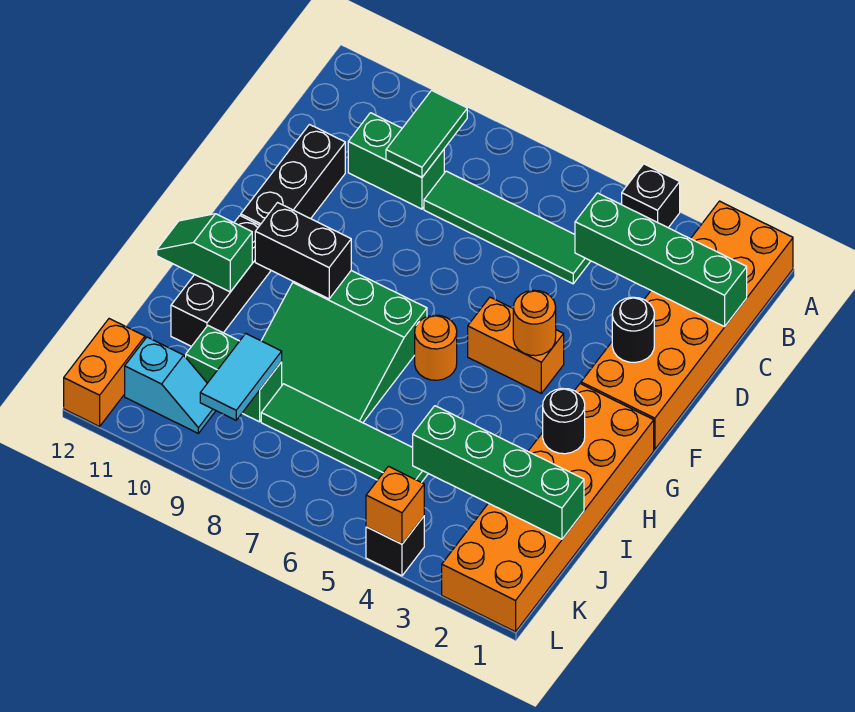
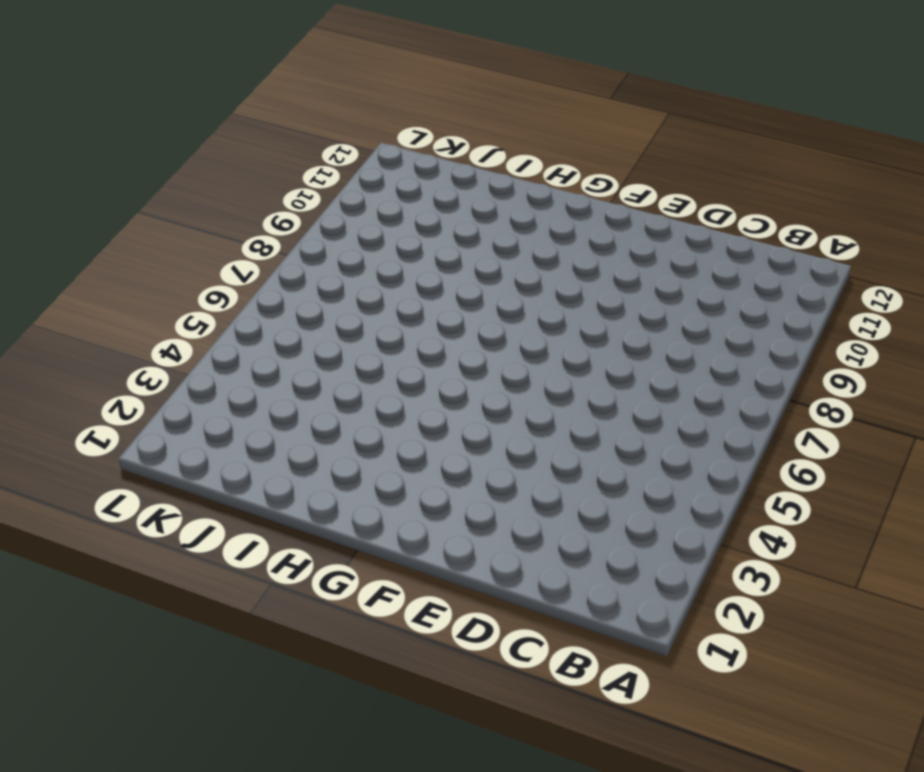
none -> orange brick A1:F2 level 1
none -> black brick A4 level 1
none -> green tile C5:C8 level 1

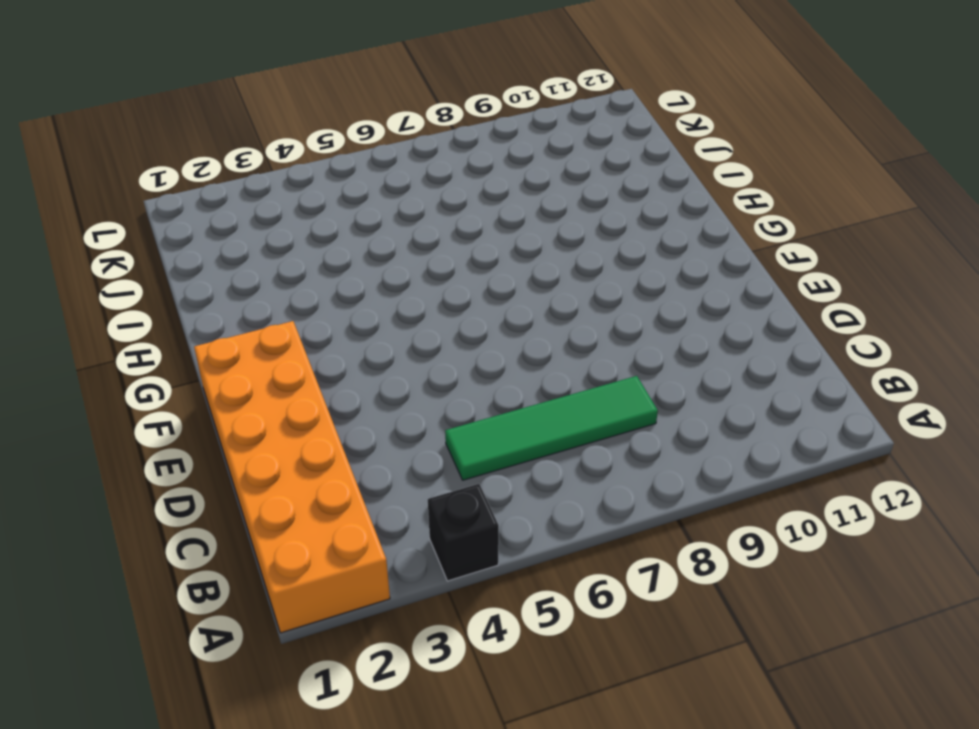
none -> green brick C9:C10 level 1
none -> black brick D11:F11 level 1
none -> orange brick F4:F5 level 1

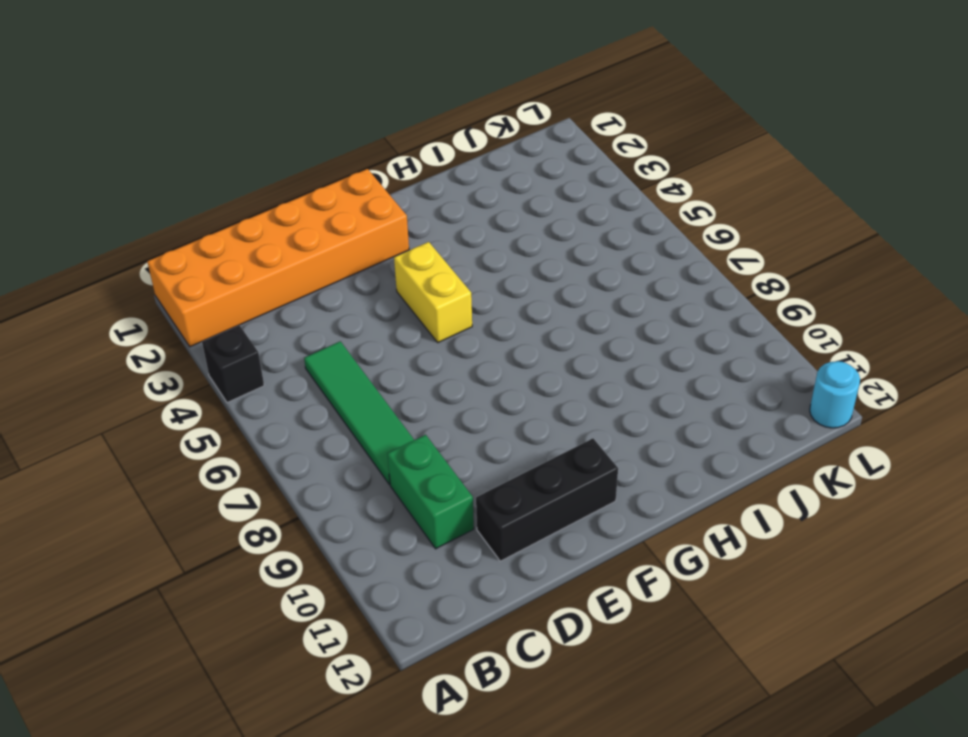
yellow brick F4:F5 level 1 -> orange brick F4:F5 level 1
cyan round brick L12 level 1 -> orange brick K12:L12 level 1
none -> orange brick G1:L2 level 1
none -> orange round brick G6 level 1
none -> green slope G7:I9 level 1 top G

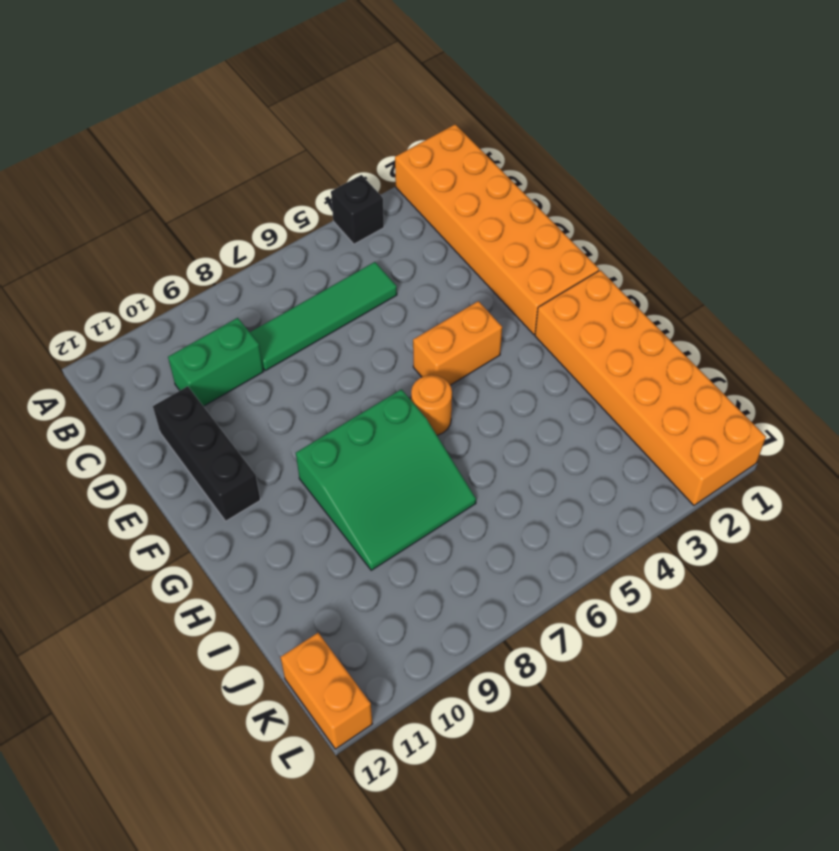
none -> black brick G11:I11 level 1
none -> green tile J5:J8 level 1
none -> green brick J9:J10 level 1

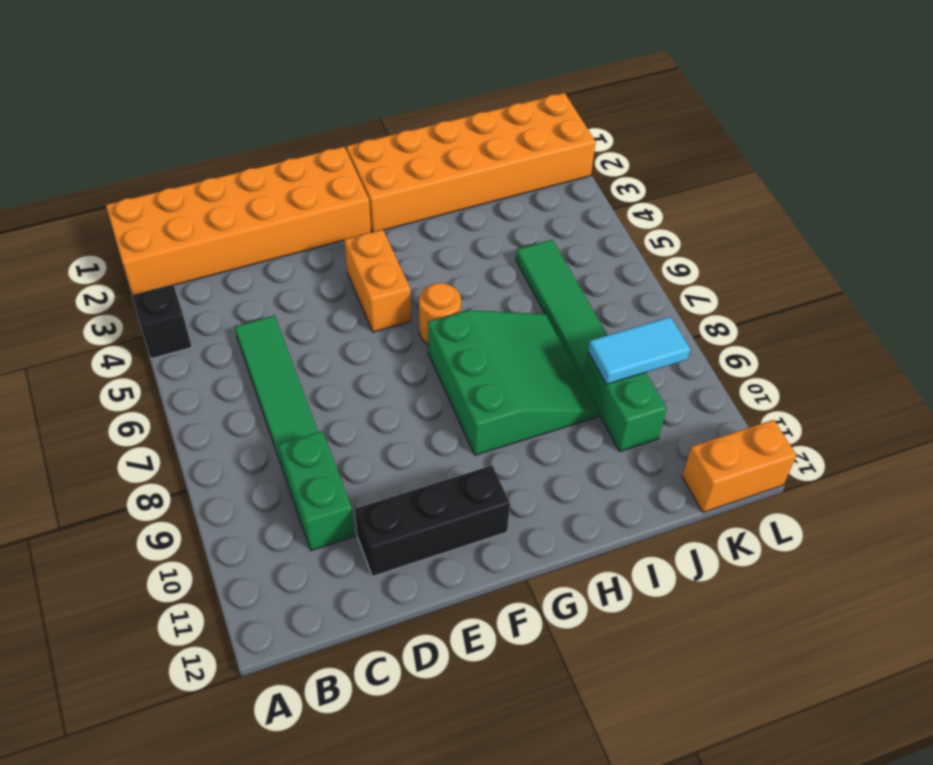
none -> black brick G11:I11 level 1
none -> cyan slope K10:K11 level 1 top 11
none -> black brick L4 level 1

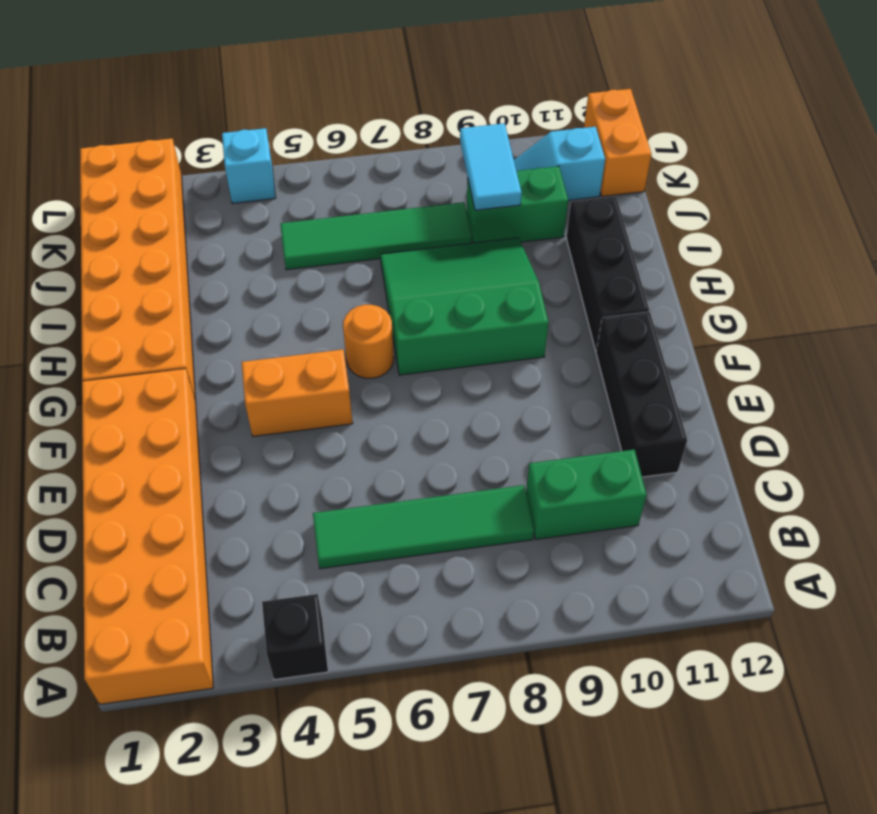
cyan brick L4 level 1 -> black brick L4 level 1
none -> green tile B9:C9 level 2
none -> green brick C1:C4 level 2
none -> black round brick E2 level 2

